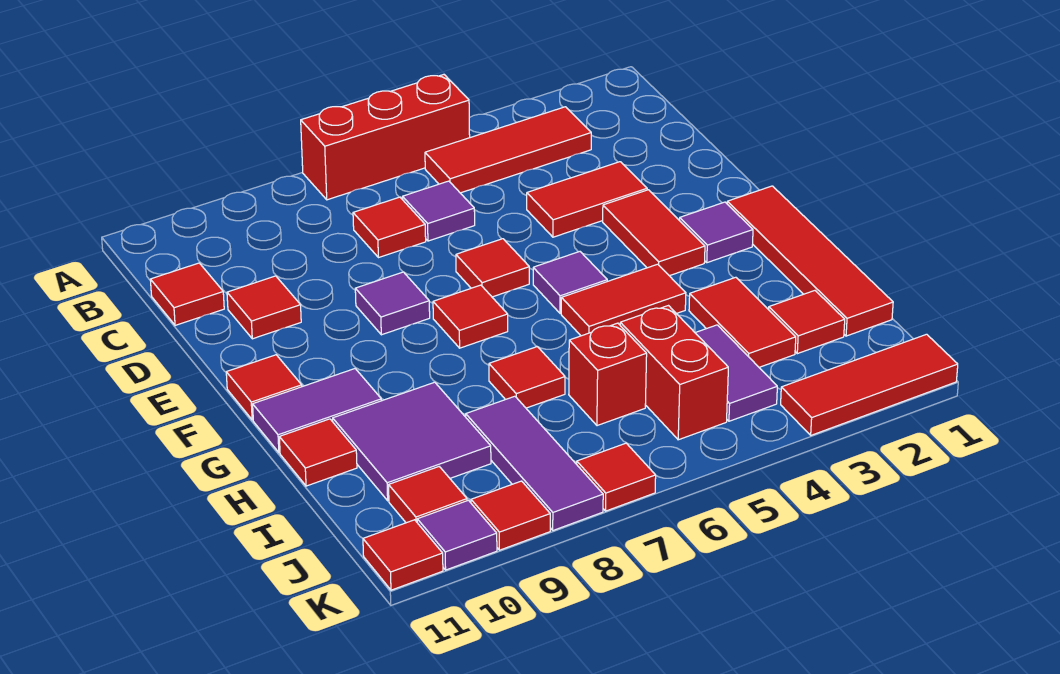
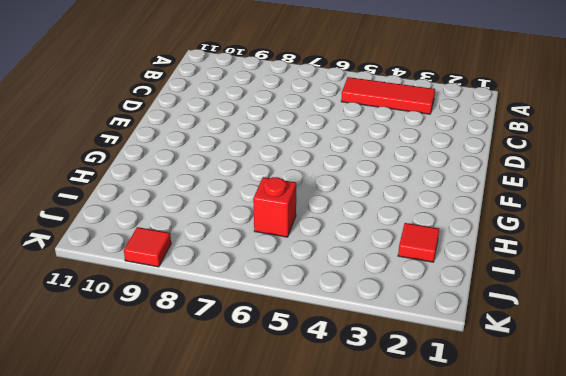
none -> red brick A5:A7 level 1
none -> purple tile C6 level 1
none -> red tile C7 level 1
none -> red tile C11 level 1

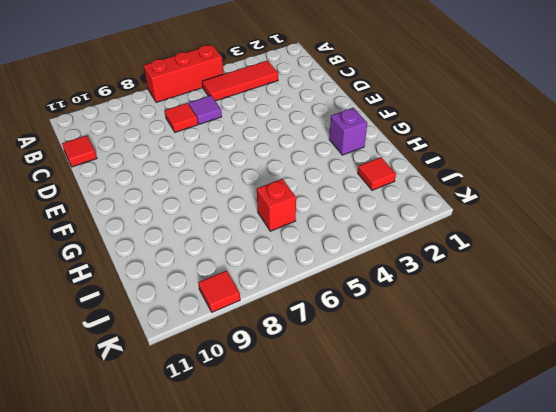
purple brick G2 level 1 -> none
none -> red tile D3:D4 level 1
none -> red tile D10 level 1
none -> red tile E3:F3 level 1
none -> red tile E6 level 1

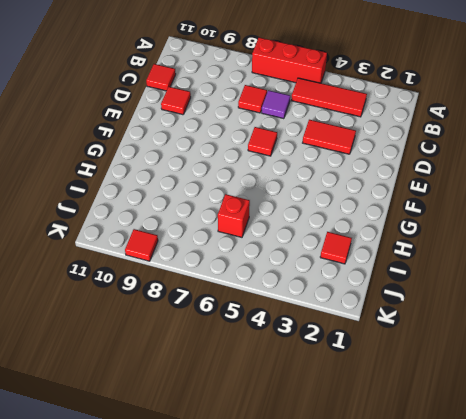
none -> red tile E3:F3 level 1
none -> purple tile E8 level 1
none -> red tile F1:I1 level 1
none -> purple tile F2 level 1

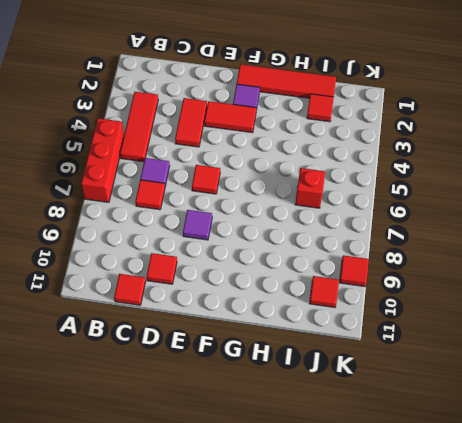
none -> purple tile F5 level 1
none -> red tile F7 level 1
none -> red tile F11 level 1
none -> red tile G4:G5 level 1

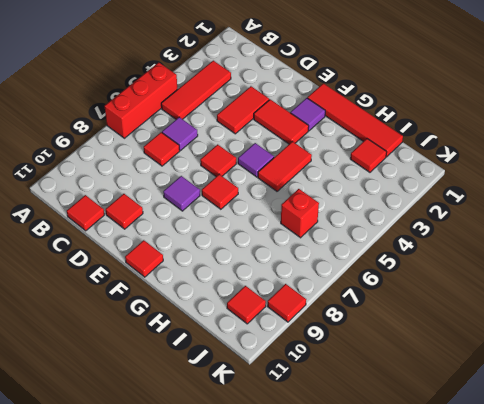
none -> purple tile G10:G11 level 1
none -> red tile H3:I3 level 1
none -> red tile H7 level 1
none -> purple tile H9:I10 level 1

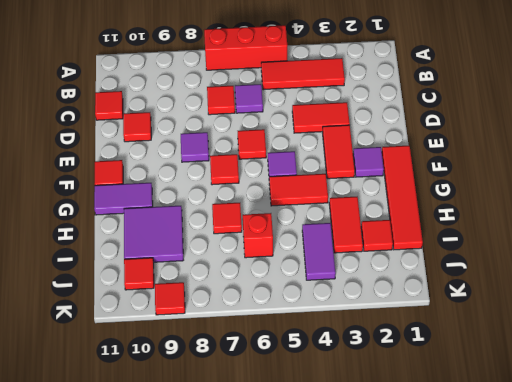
none -> red tile H11 level 1
none -> red brick I5:J5 level 1
none -> purple tile I8:K8 level 1
none -> red tile K1:K3 level 1

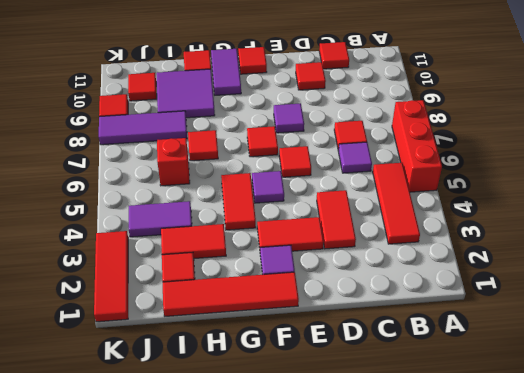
none -> red brick I5:J5 level 1
none -> red tile K7 level 1
none -> purple tile K10 level 1
none -> red tile K11 level 1

